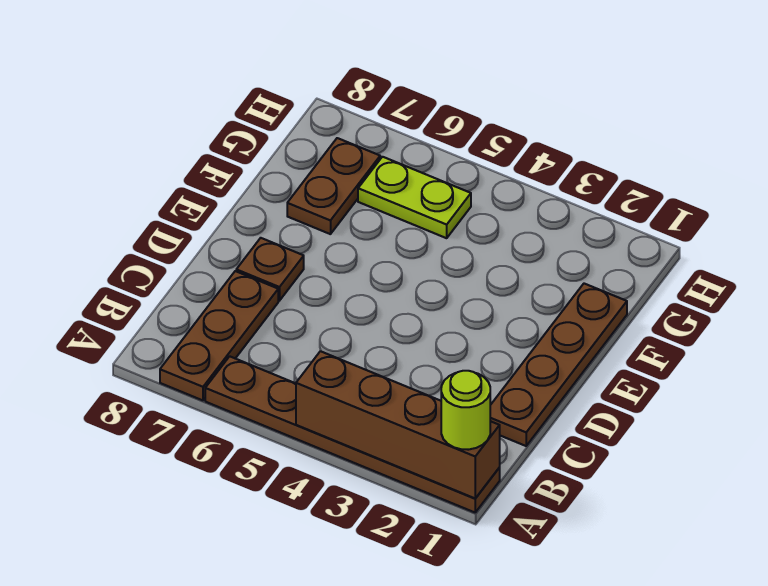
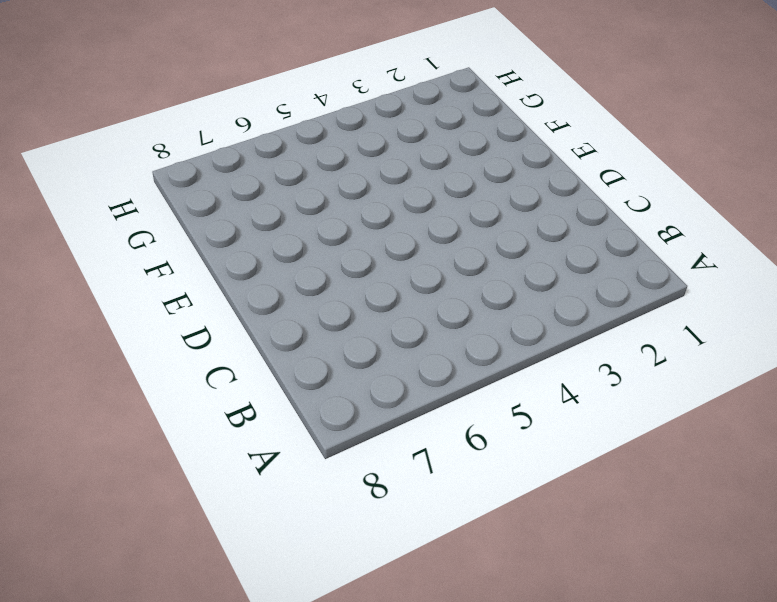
none -> brown plate A1:A6 level 1
none -> brown plate A7:C7 level 1

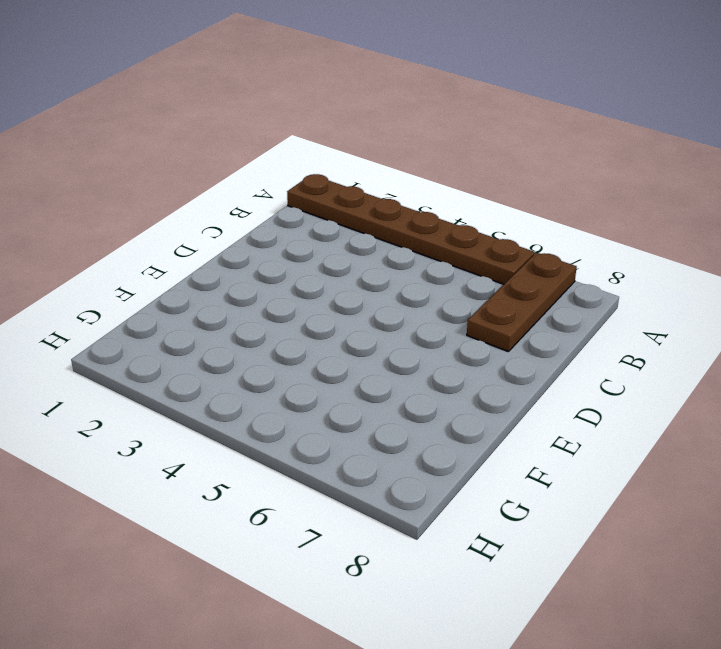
none -> brown plate C1:F1 level 1
none -> brown plate D7 level 1

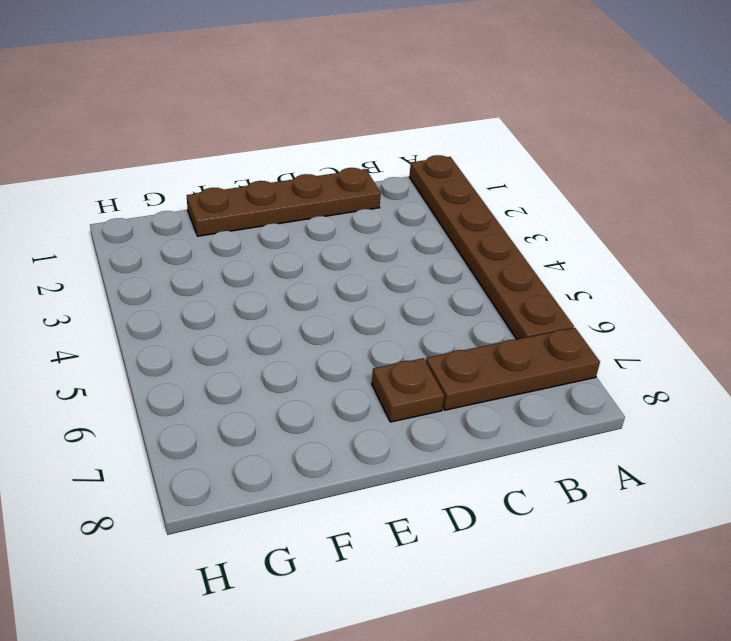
none -> brown plate F7:G7 level 1
none -> lime plate G5:G6 level 1

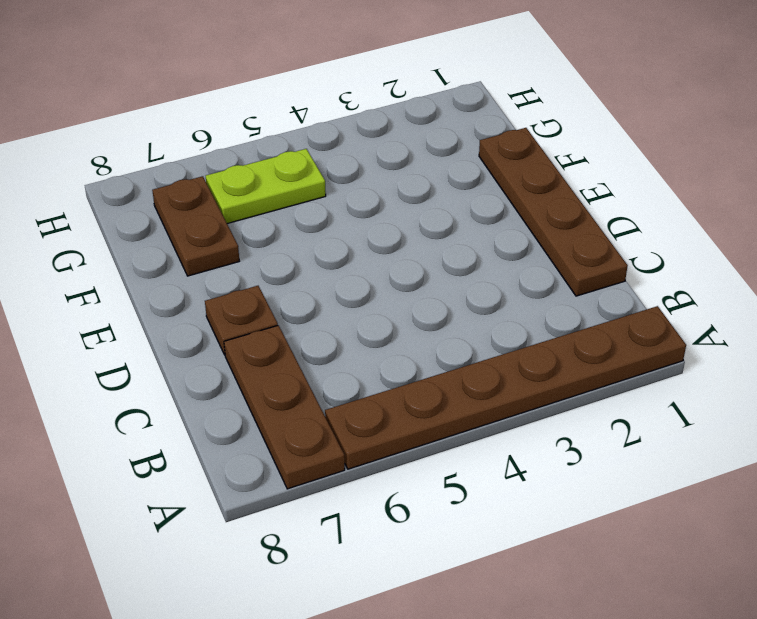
none -> brown brick A1:A4 level 2
none -> lime round brick A1 level 3

